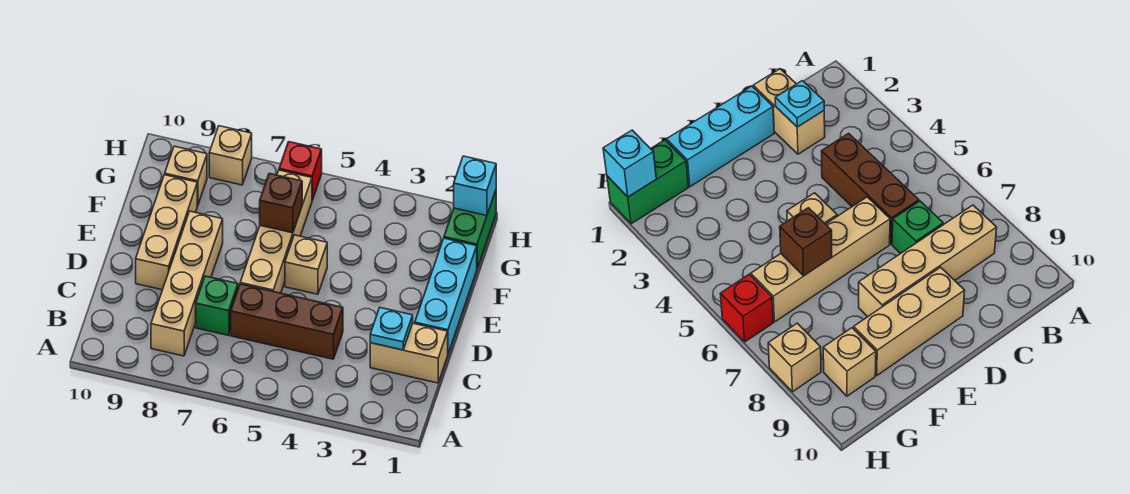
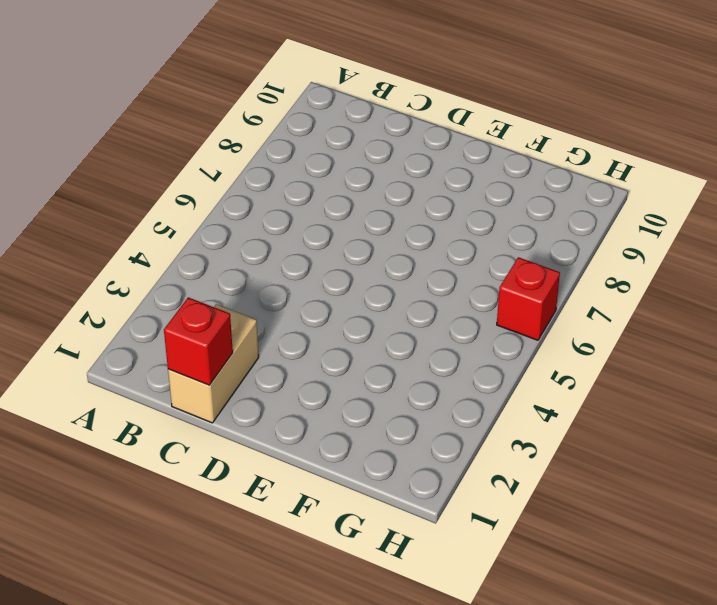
red brick C1 level 2 -> none
none -> tan brick B8:E8 level 1
none -> brown brick C4:C6 level 1
none -> green brick C7 level 1

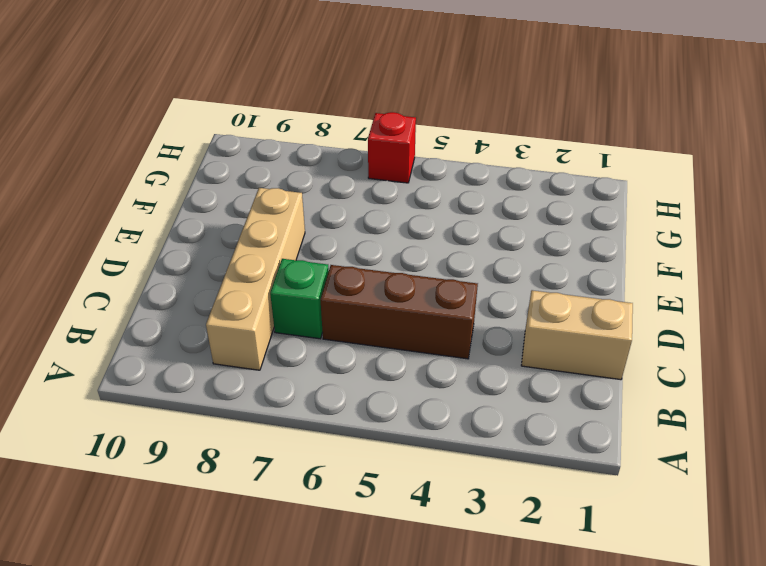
none -> cyan brick D1:F1 level 1
none -> tan brick D6:G6 level 1
none -> tan brick D9:F9 level 1

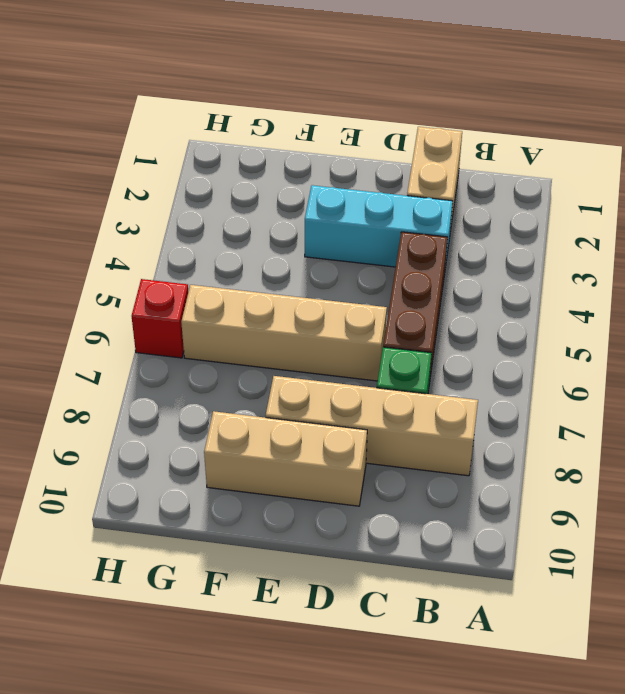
cyan brick C3:E3 level 1 -> cyan brick D1:F1 level 1
none -> tan brick E5 level 1
none -> green brick G1:H1 level 1
none -> tan brick G9 level 1

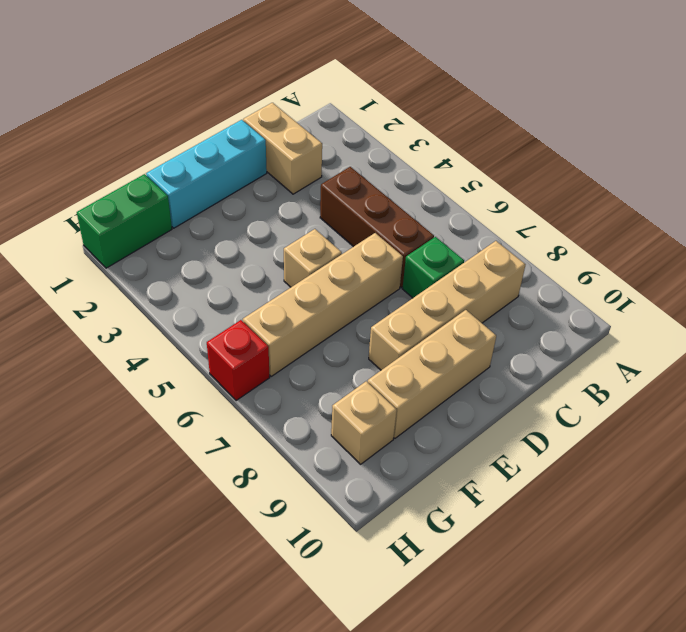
none -> tan brick H8 level 1
none -> cyan plate C2 level 2
none -> brown brick F6 level 2

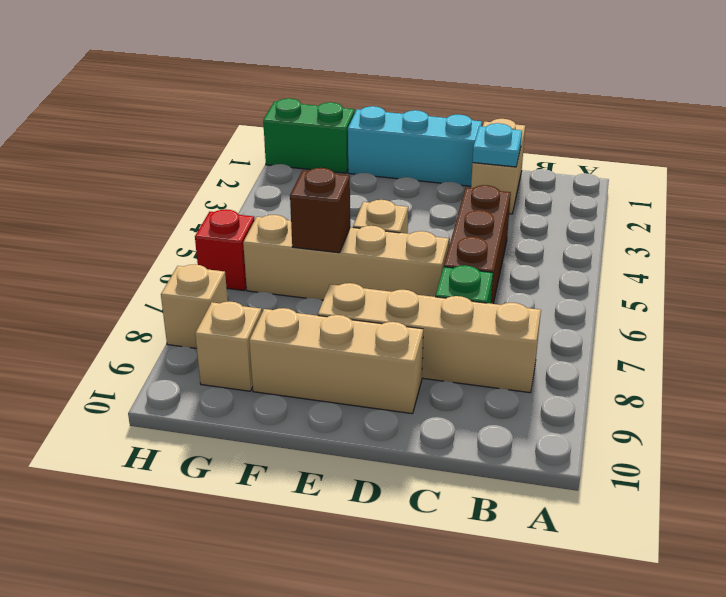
none -> cyan brick H1 level 2

